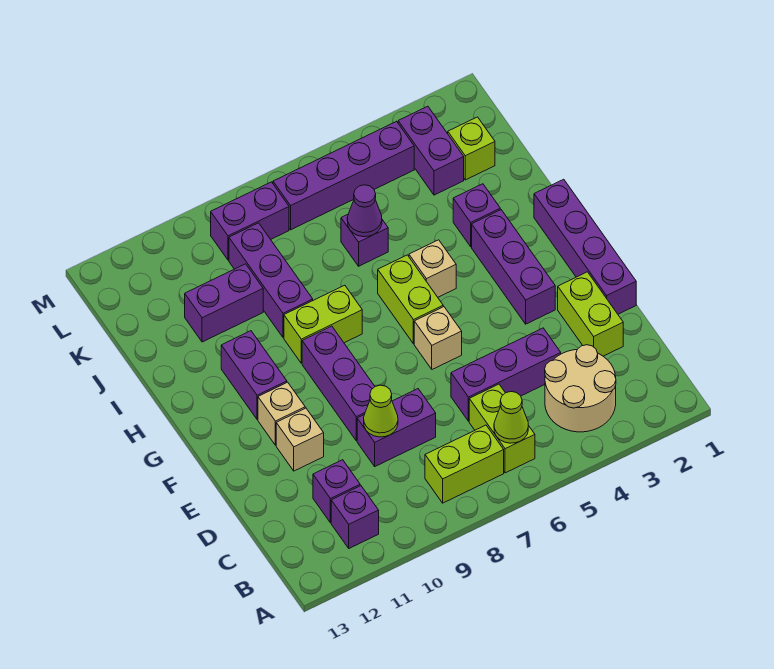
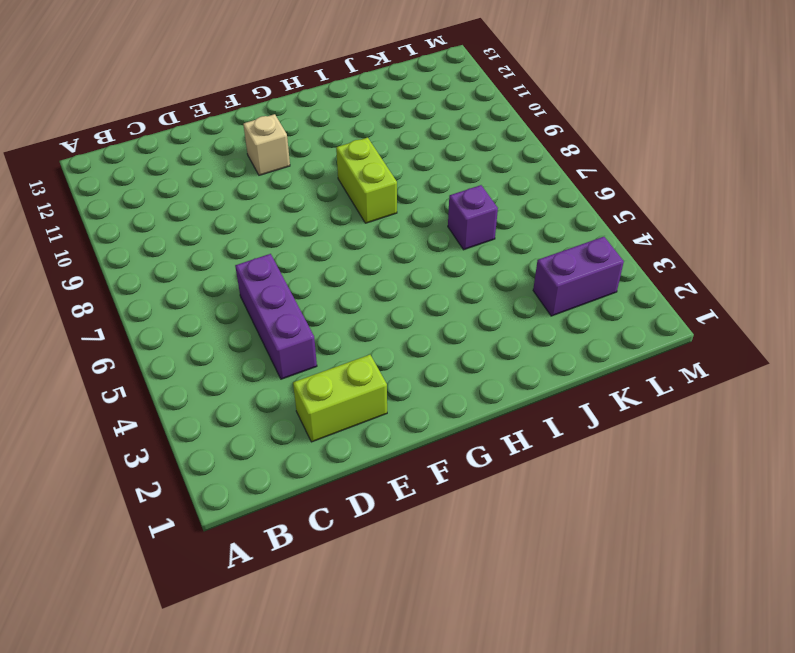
none -> tan round brick B3:C4 level 1
none -> lime brick B6:C6 level 1
none -> lime brick B7:B8 level 1

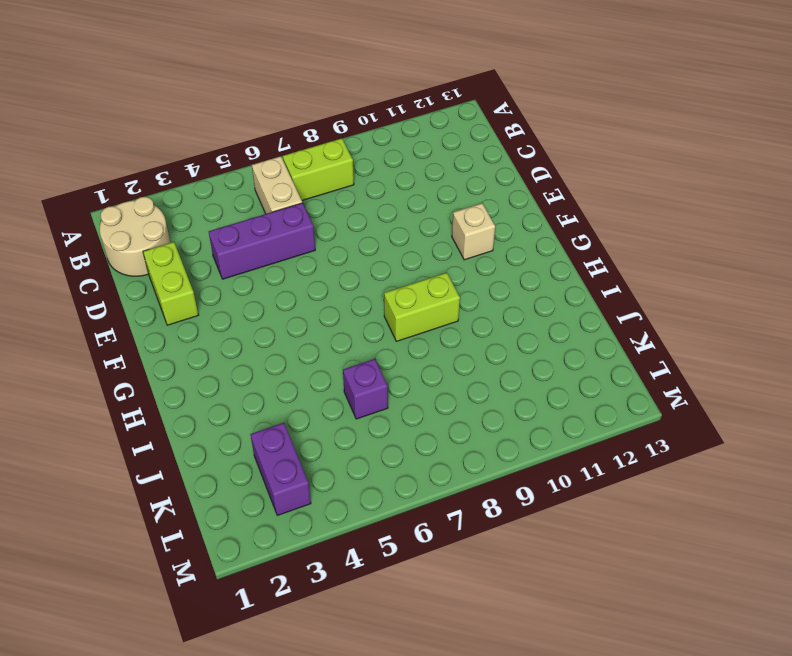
tan round brick B1:C2 level 1 -> tan round brick B3:C4 level 1
tan brick B6:C6 level 1 -> lime brick B6:C6 level 1
none -> purple brick B11 level 1
none -> purple brick C11 level 1
none -> purple brick D8:D9 level 1

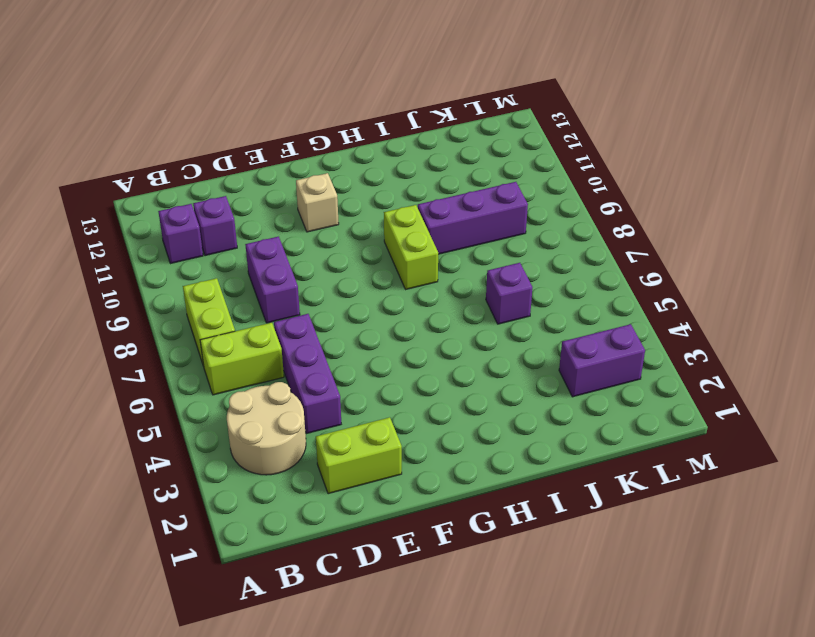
none -> purple brick E1:H1 level 1
none -> purple brick E9:G9 level 1
none -> tan brick E11 level 1

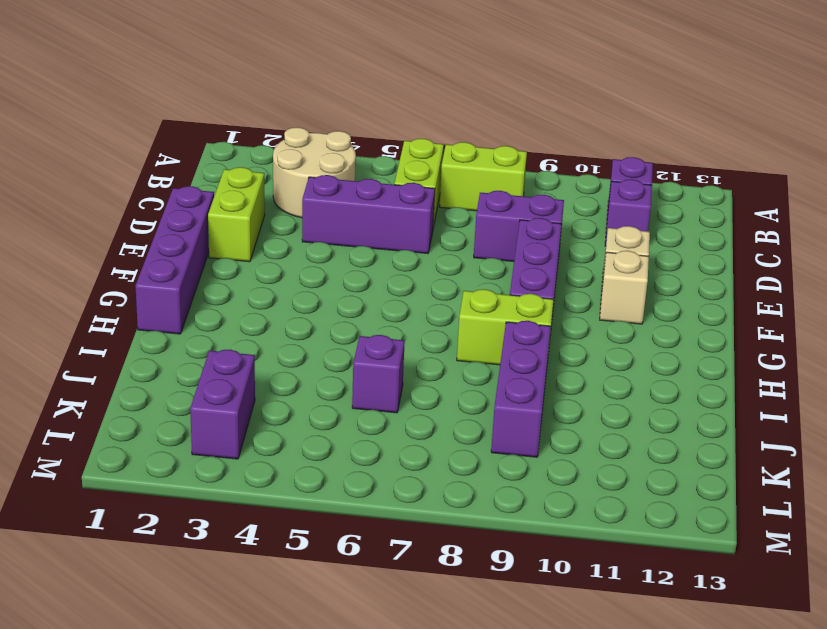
none -> purple brick F3:H3 level 1
none -> tan brick F6 level 1
none -> lime brick G6:H6 level 1

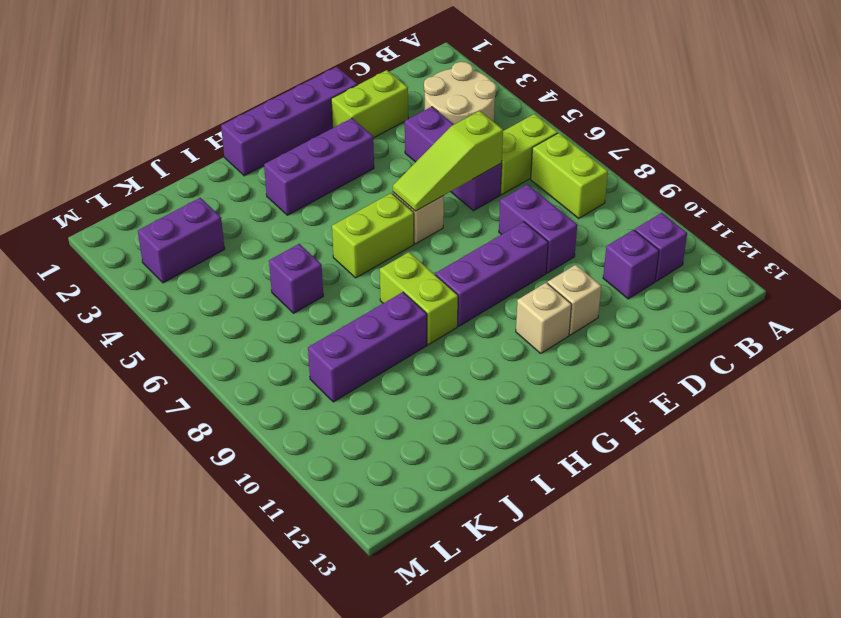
lime slope D6:F6 level 2 top D -> none
none -> purple brick G11:H11 level 1
none -> tan brick H5 level 1
none -> purple brick I3 level 1

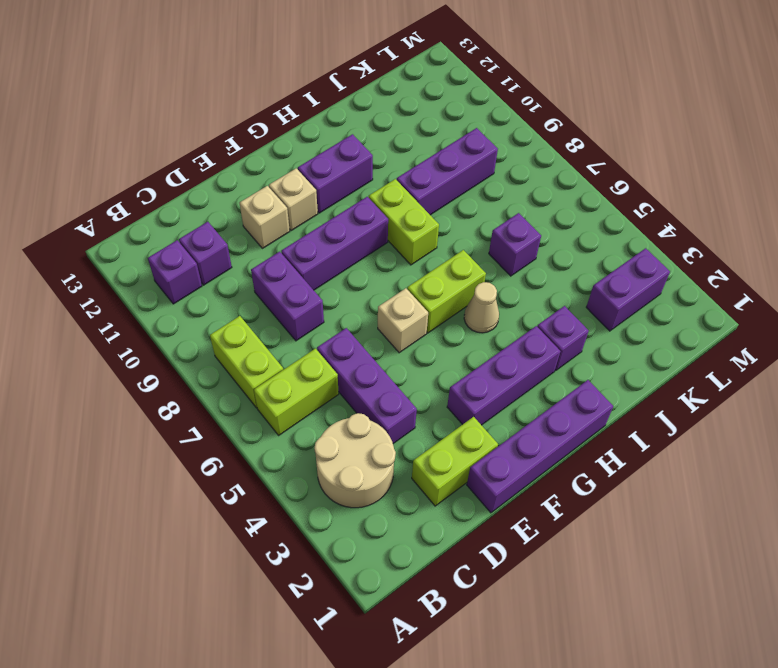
tan cone H5 level 1 -> tan brick H5 level 1
none -> purple brick J10:J11 level 1
none -> lime brick K2 level 1
none -> purple brick L4:L7 level 1

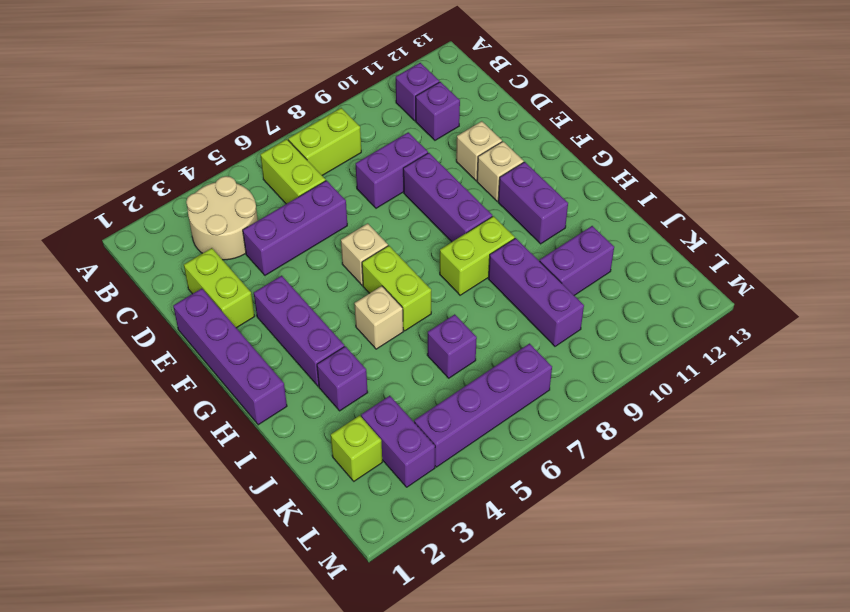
none -> purple brick L8:L9 level 1
none -> lime cone B6 level 2
none -> lime cone D9 level 2

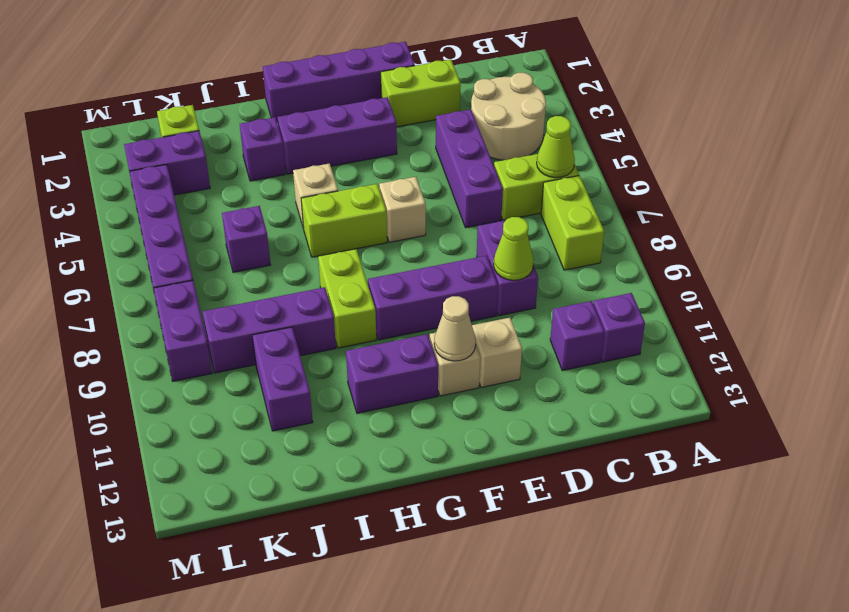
tan cone F11 level 2 -> none
none -> purple cone J6 level 2

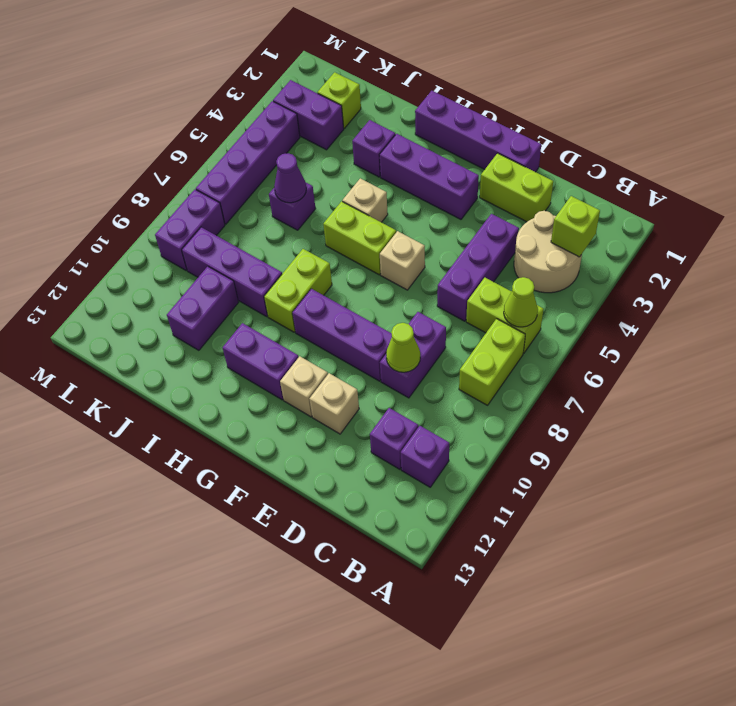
lime brick B3 level 2 -> none

